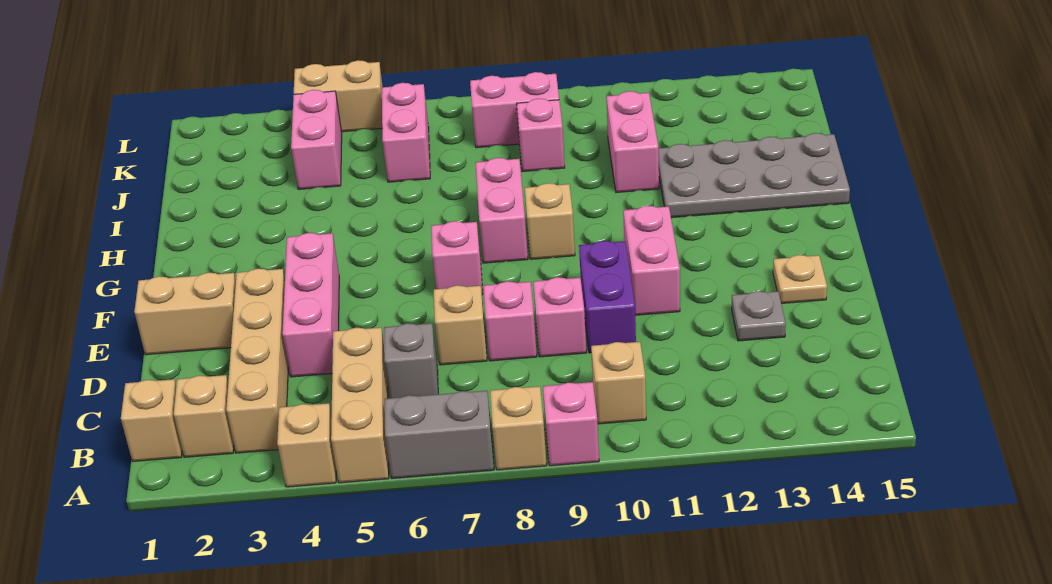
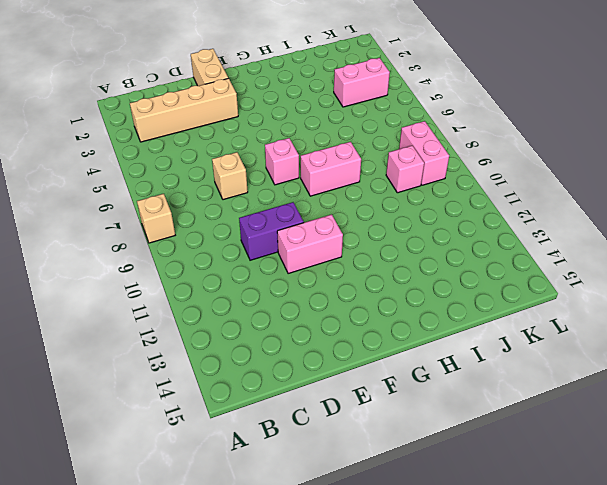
none -> tan brick A4 level 1
none -> tan brick A5:C5 level 1
none -> grey brick A6:A7 level 1

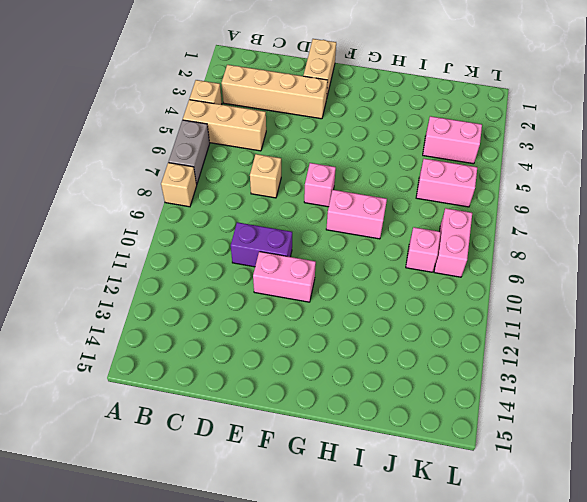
none -> pink brick A9 level 1
none -> tan brick B1 level 1
none -> tan brick B2 level 1

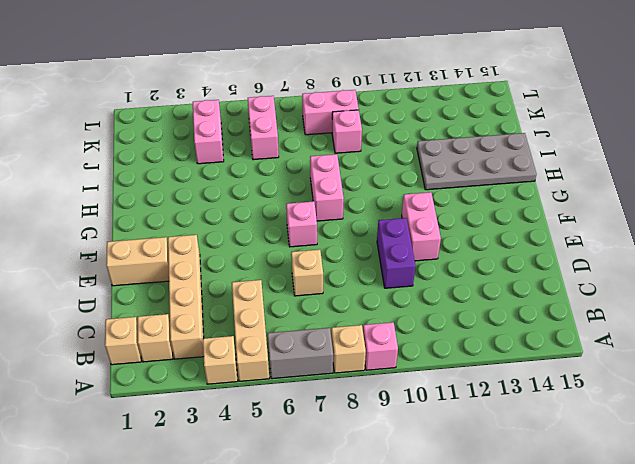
none -> tan brick B10 level 1
none -> grey brick C6 level 1
none -> pink brick D4:F4 level 1

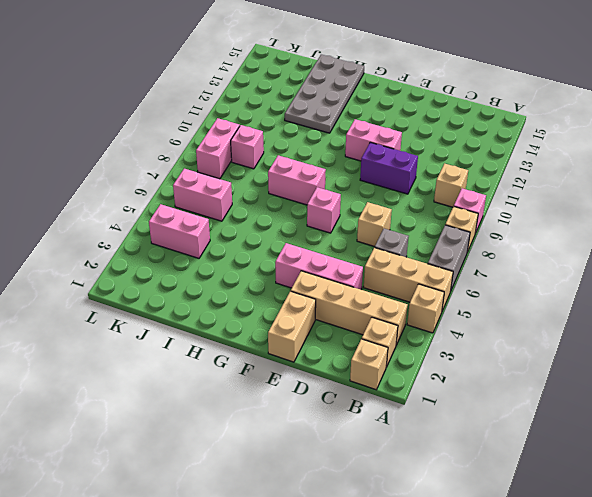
none -> pink brick D8 level 1
none -> pink brick D9 level 1
none -> grey plate D13 level 1

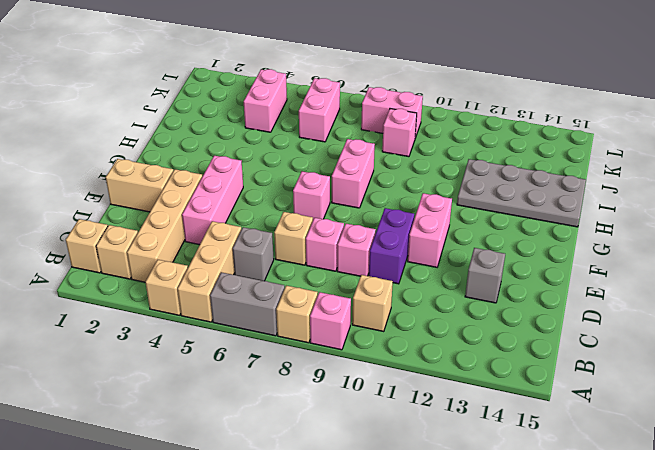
grey brick D13 level 1 -> grey plate D13 level 1
none -> tan plate E14 level 1
none -> tan brick G9 level 1
none -> pink brick I11:J11 level 1

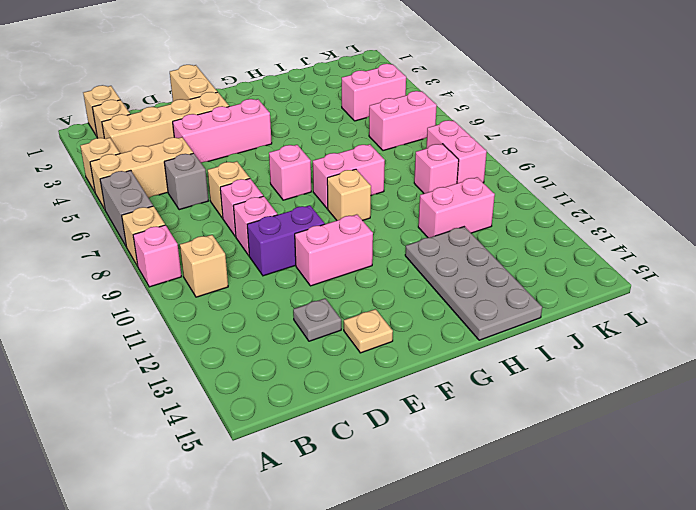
none -> tan brick L4:L5 level 1

